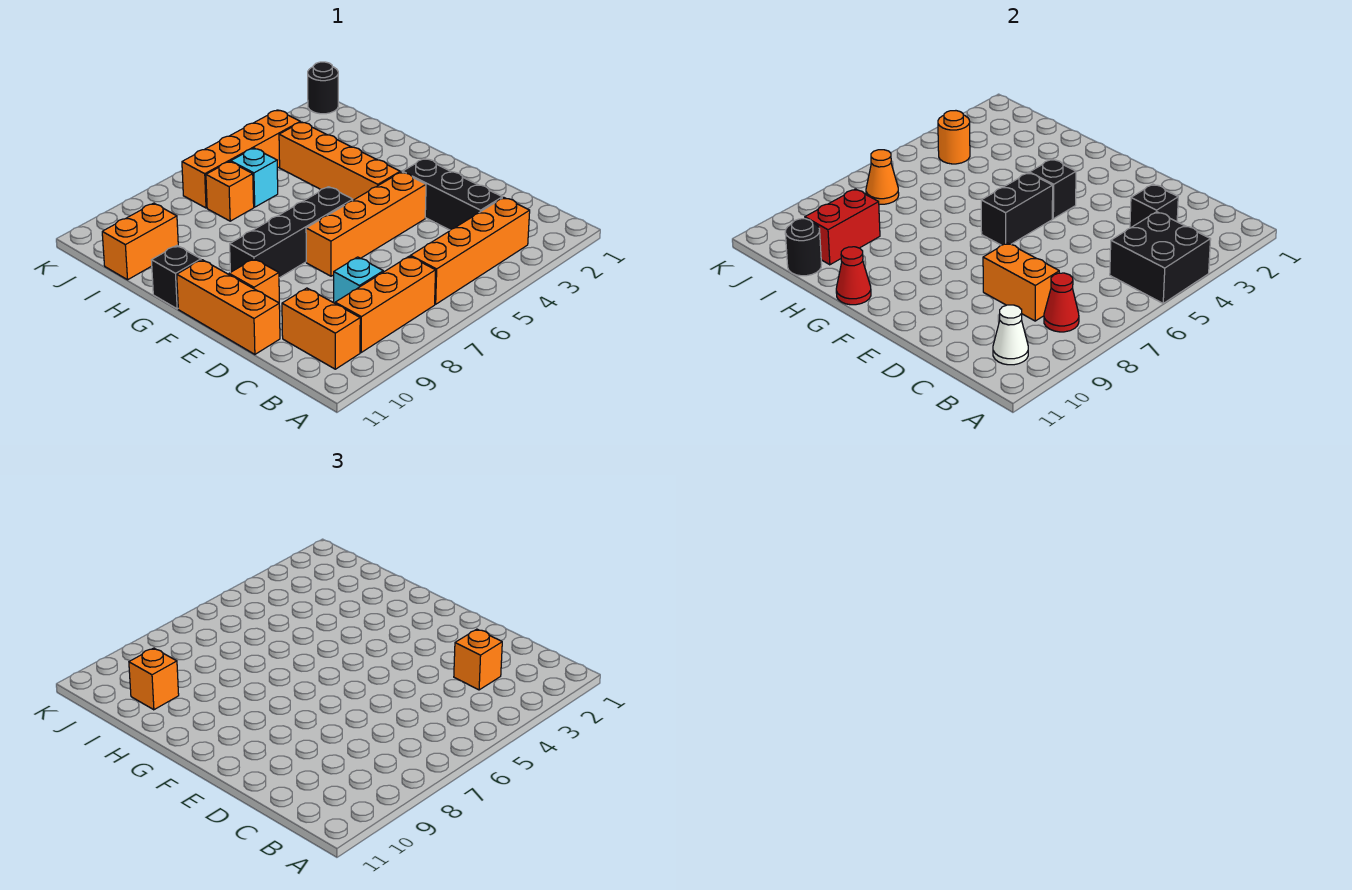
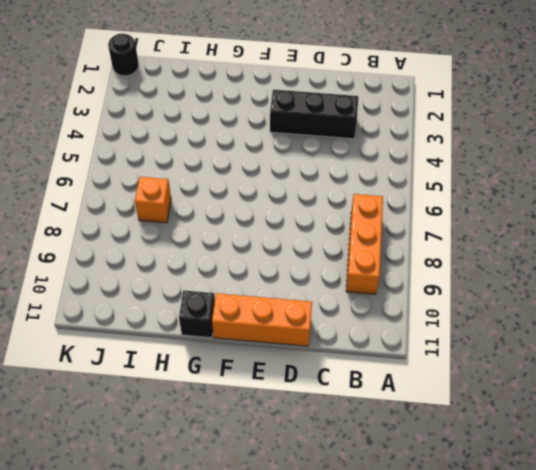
none -> orange brick B3:B6 level 1
none -> orange brick B10:C10 level 1
none -> cyan brick C8 level 1
none -> orange brick E4:E7 level 1

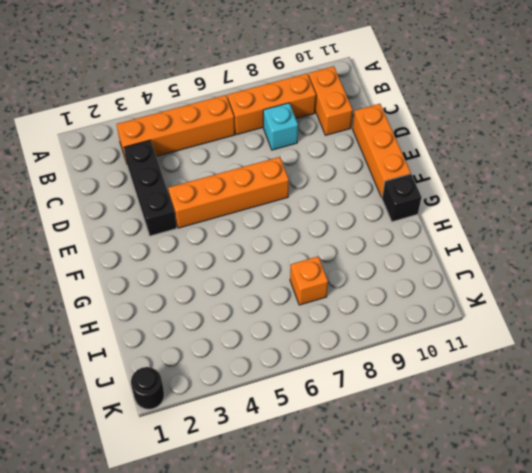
none -> orange brick E10 level 1
none -> orange brick F4:I4 level 1
none -> black brick F6:F9 level 1
none -> cyan brick I6 level 1

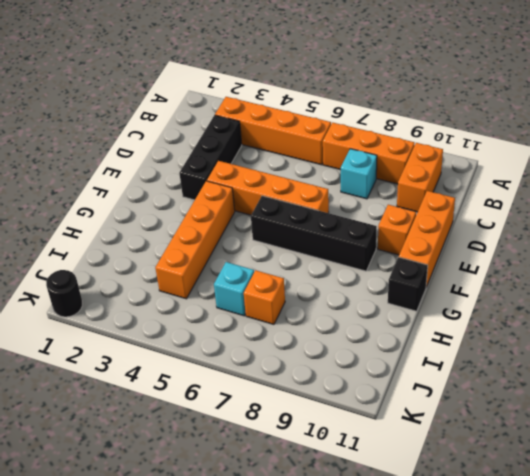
none -> orange brick I10:I11 level 1
none -> orange brick J4:J7 level 1
none -> black brick A4:B5 level 2
none -> red cone B8 level 2

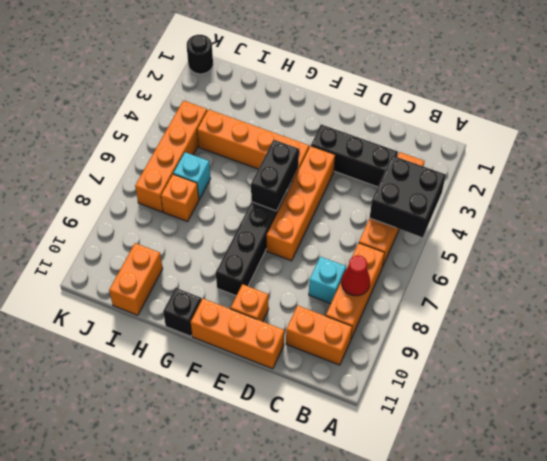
none -> white cone B10 level 2
none -> black brick C3 level 2
none -> orange brick C8:D8 level 2
none -> black brick F4 level 2

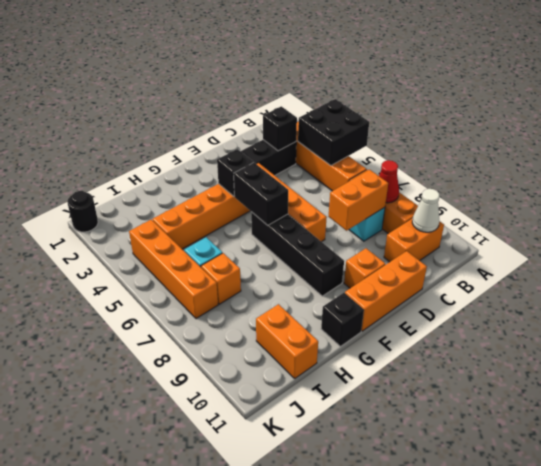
none -> red cone G11 level 2
none -> red brick I9:I10 level 2
none -> black round brick I11 level 2
none -> orange round brick J4 level 2

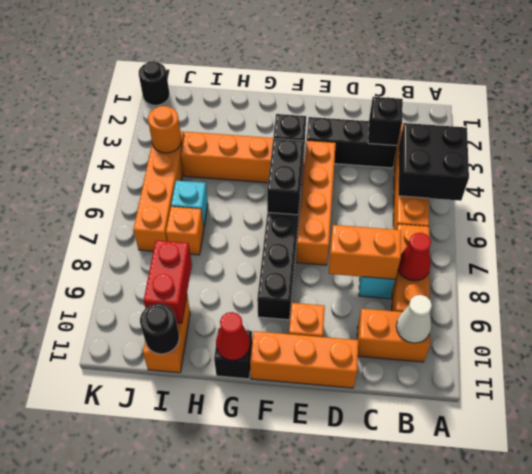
none -> orange cone J7 level 2
none -> orange brick C3 level 3
none -> orange brick I10 level 3

